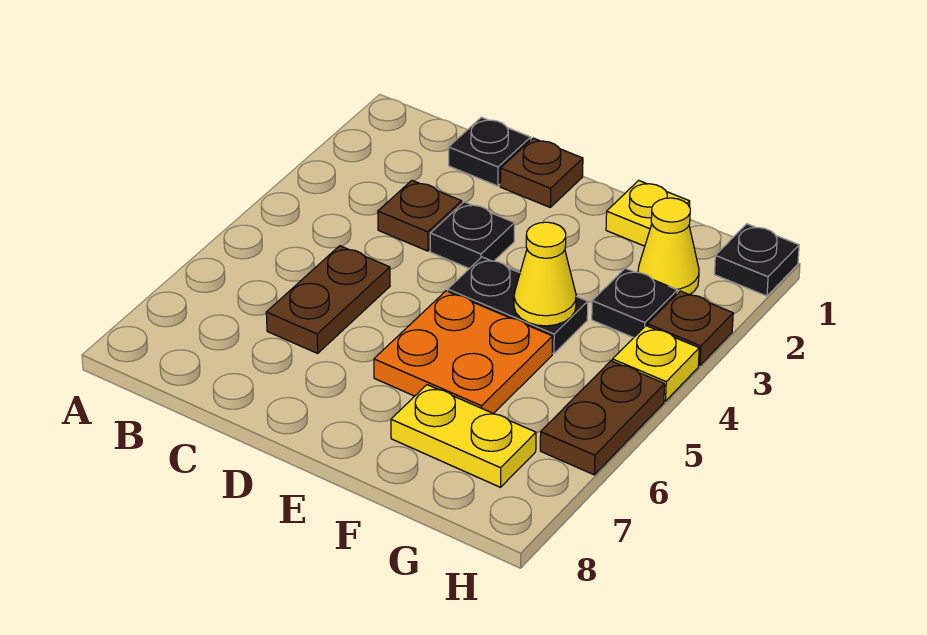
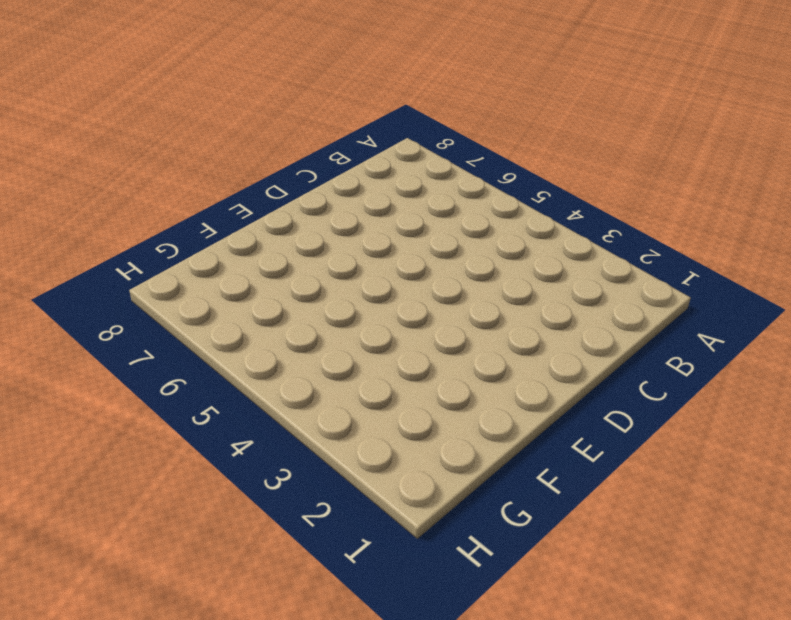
none -> black plate C1 level 1
none -> brown plate C3 level 1
none -> brown plate C5:C6 level 1

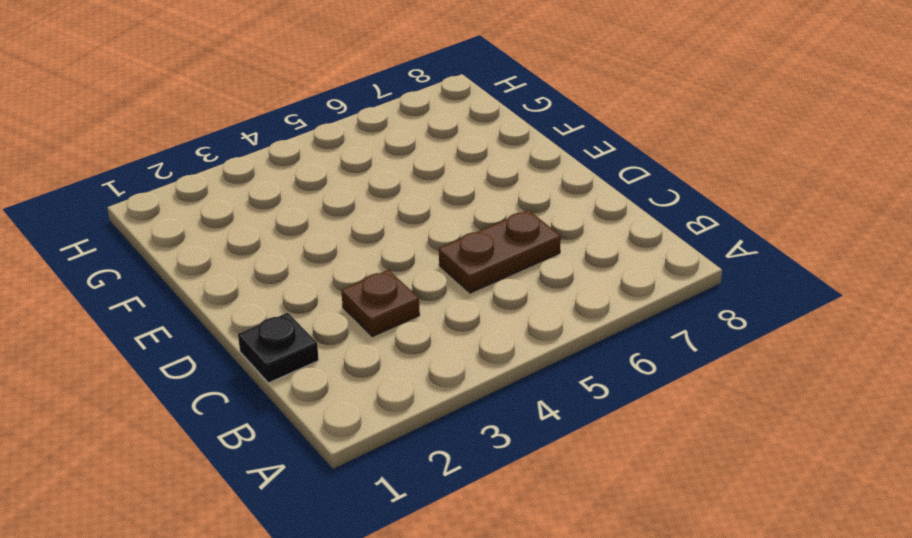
none -> brown plate D1 level 1
none -> black plate D3 level 1
none -> black plate E4:F4 level 1

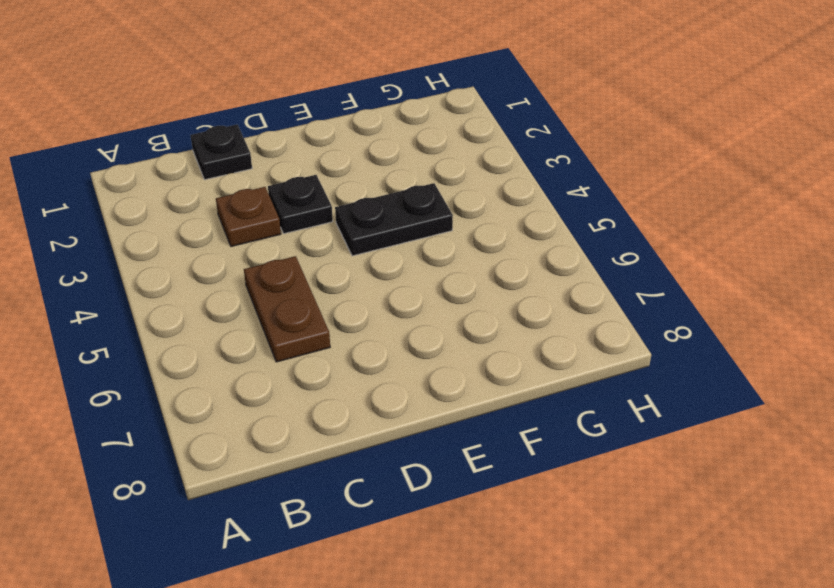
none -> brown plate D1 level 1
none -> orange plate E5:F6 level 1
none -> yellow plate F1 level 1

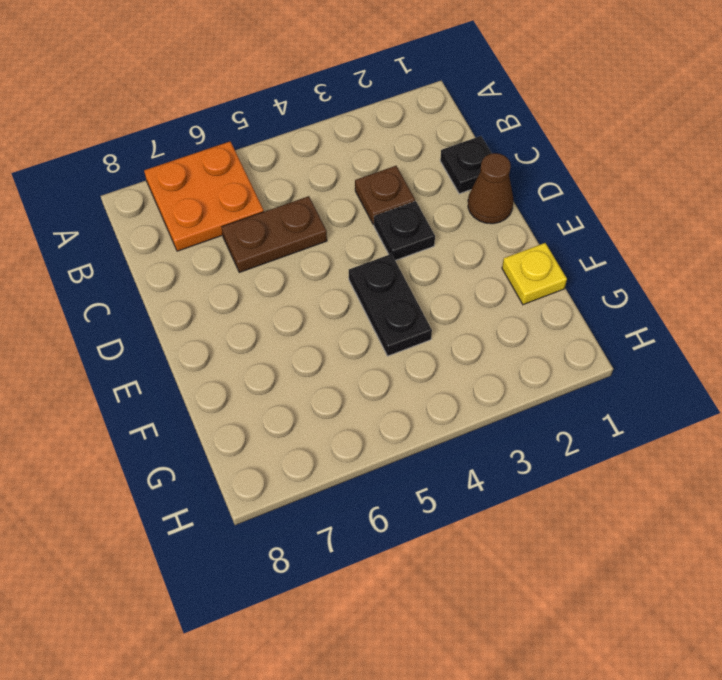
orange plate A6:B7 level 1 -> orange plate E5:F6 level 1
brown cone D1 level 1 -> brown plate D1 level 1
none -> yellow plate F7:G7 level 1
none -> yellow cone G2 level 1
none -> black plate G3 level 1

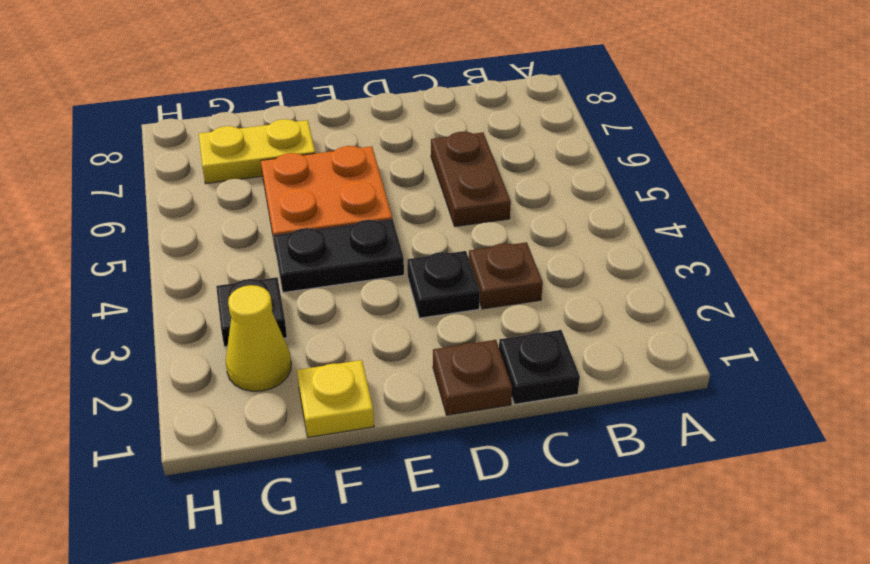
none -> black plate H1 level 1
none -> brown plate H3 level 1
none -> yellow plate H4 level 1

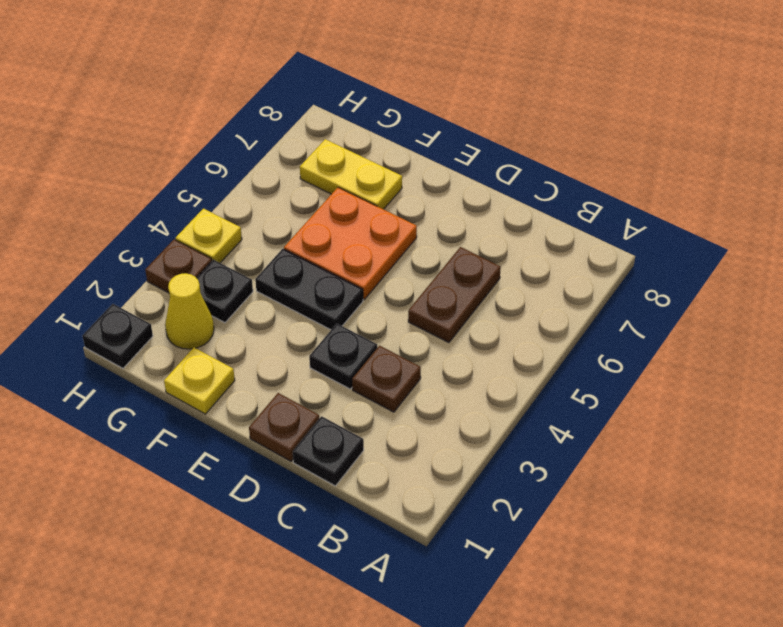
none -> brown plate H5:H6 level 1
none -> yellow cone F4 level 2

